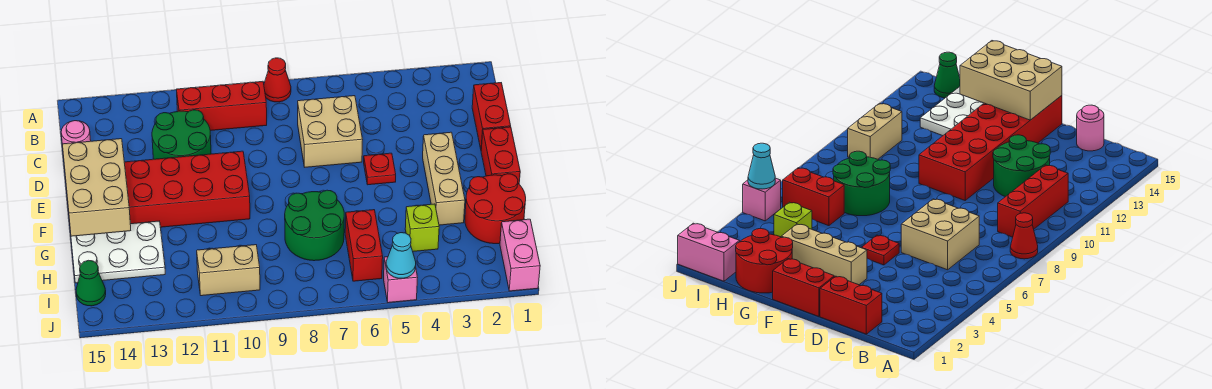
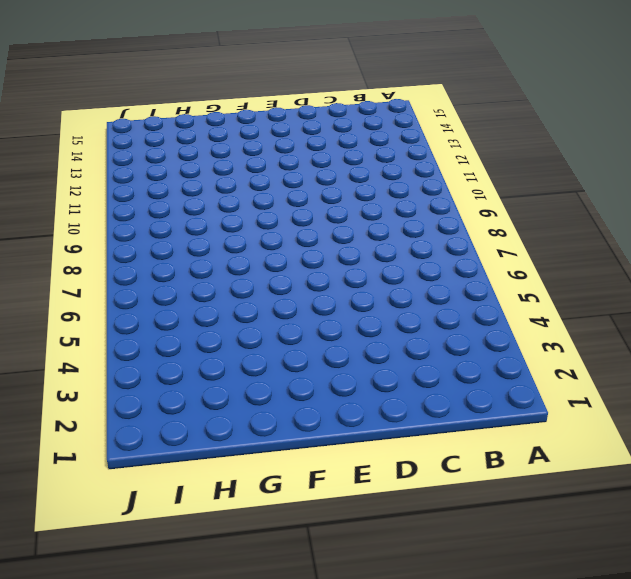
none -> red cone A8 level 1
none -> red brick B9:B11 level 1
none -> red brick C1:D1 level 1

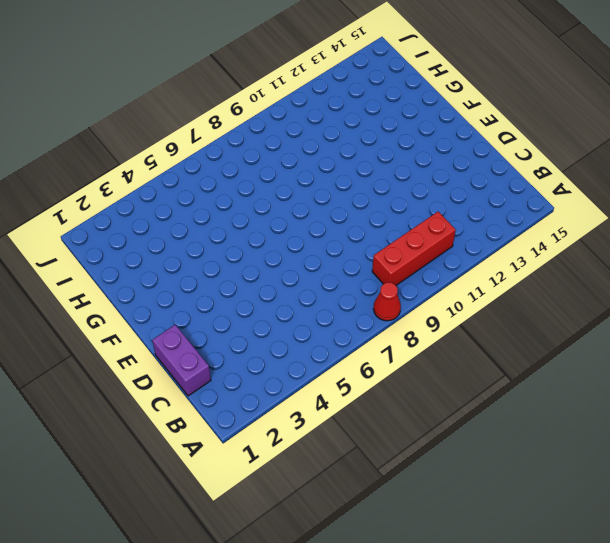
purple brick C1:D1 level 1 -> red brick C1:D1 level 1
none -> tan brick C6:D7 level 1
none -> green round brick C11:D12 level 1
none -> pink round brick C15 level 1

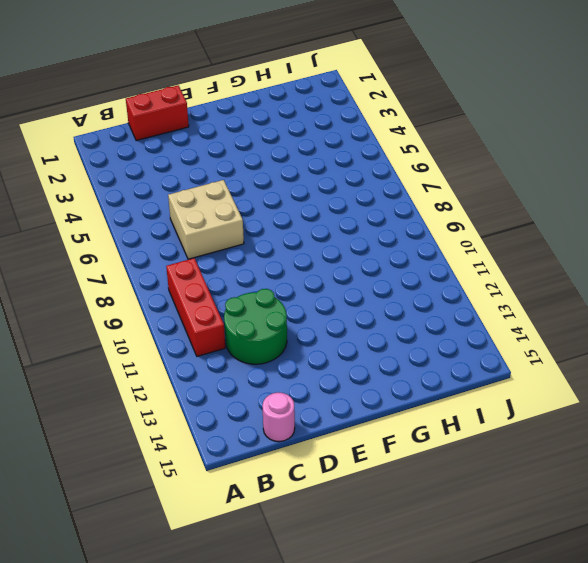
none -> red cone A8 level 1
none -> red brick E1:F1 level 1
none -> tan brick E3:G3 level 1

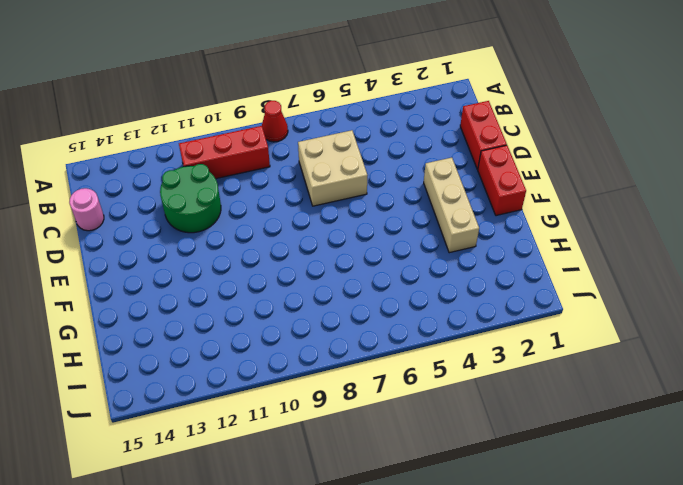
none -> red plate E5 level 1
none -> red brick E10:F15 level 1
none -> red round brick G1:H2 level 1

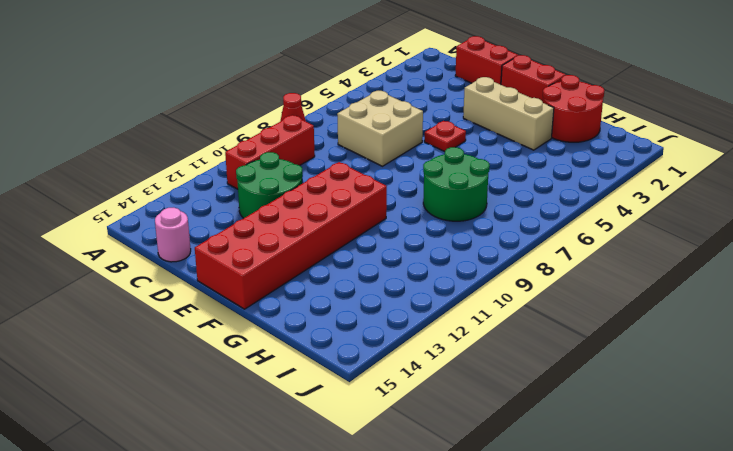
none -> white plate G13:H15 level 1
none -> lime brick H4 level 1
none -> red brick H6:I6 level 1

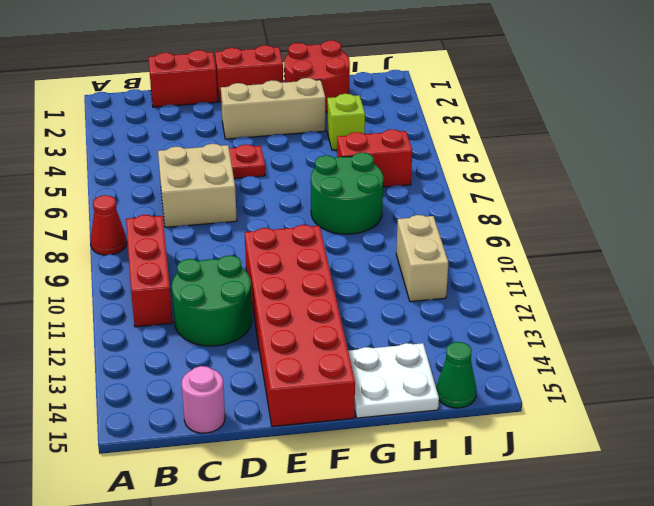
white plate G14:H15 level 1 -> white plate G13:H15 level 1
none -> pink brick I1:J1 level 1
none -> pink brick J5 level 1
none -> tan brick E14:G15 level 2

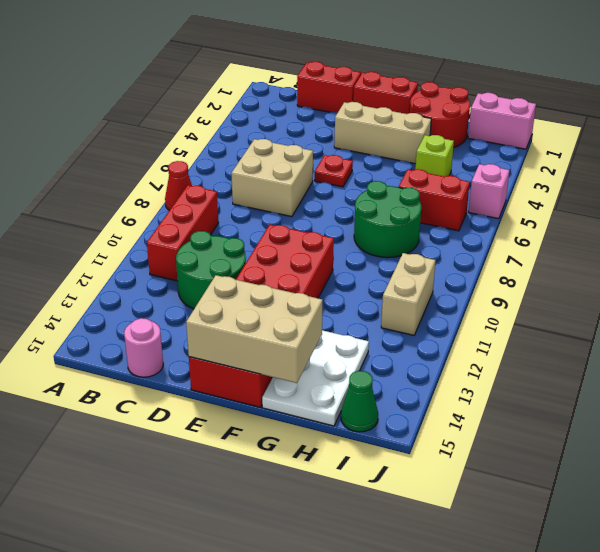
none -> cyan cone J5 level 2

